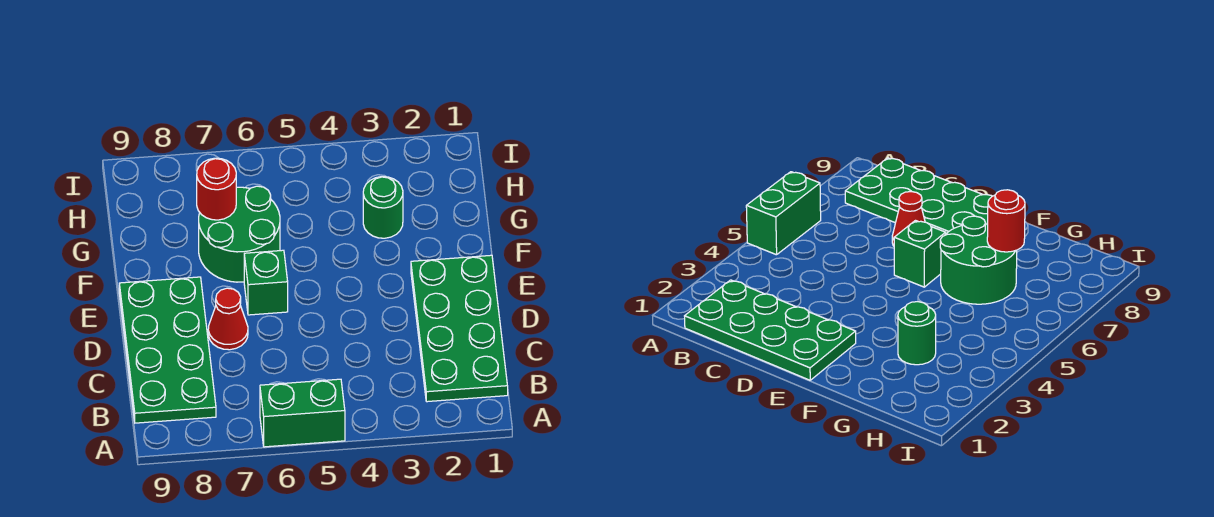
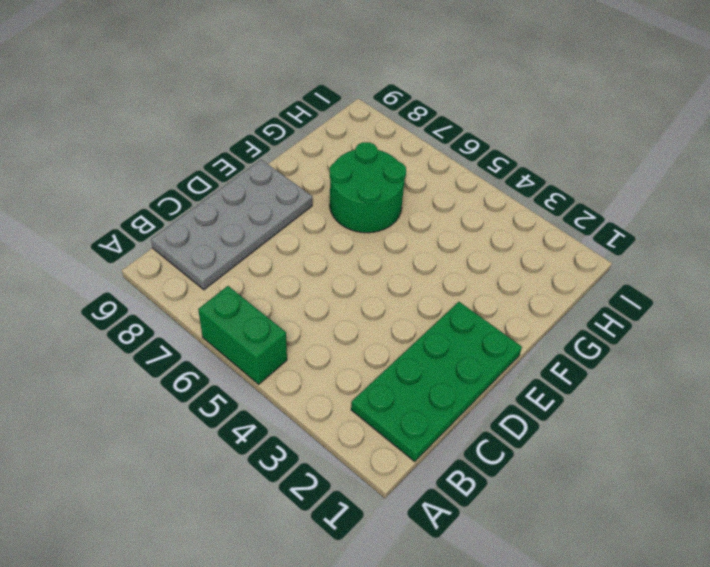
grey plate B8:E9 level 1 -> green plate B8:E9 level 1
none -> red cone D7 level 1
none -> green brick E6 level 1

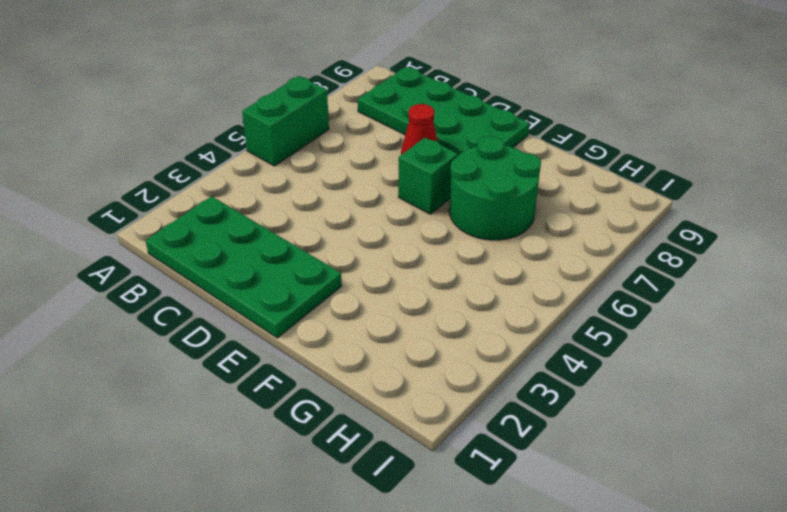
none -> green round brick G3 level 1
none -> red round brick G7 level 2

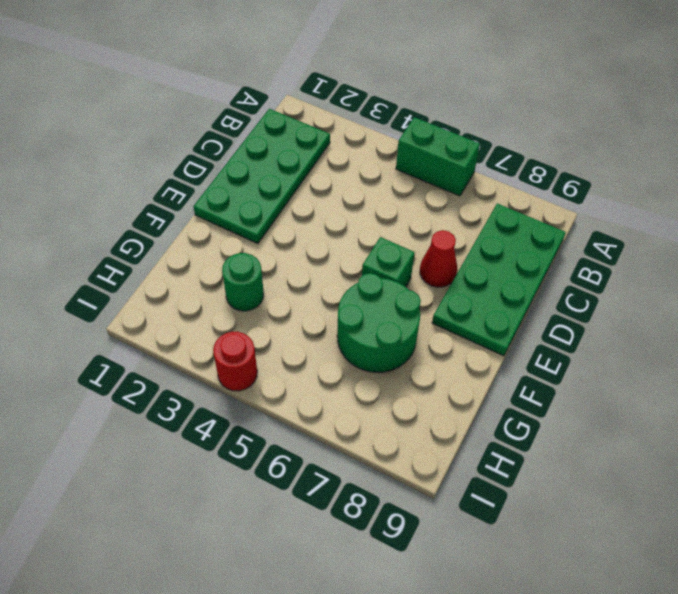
red round brick I4 level 1 -> red round brick G7 level 2

